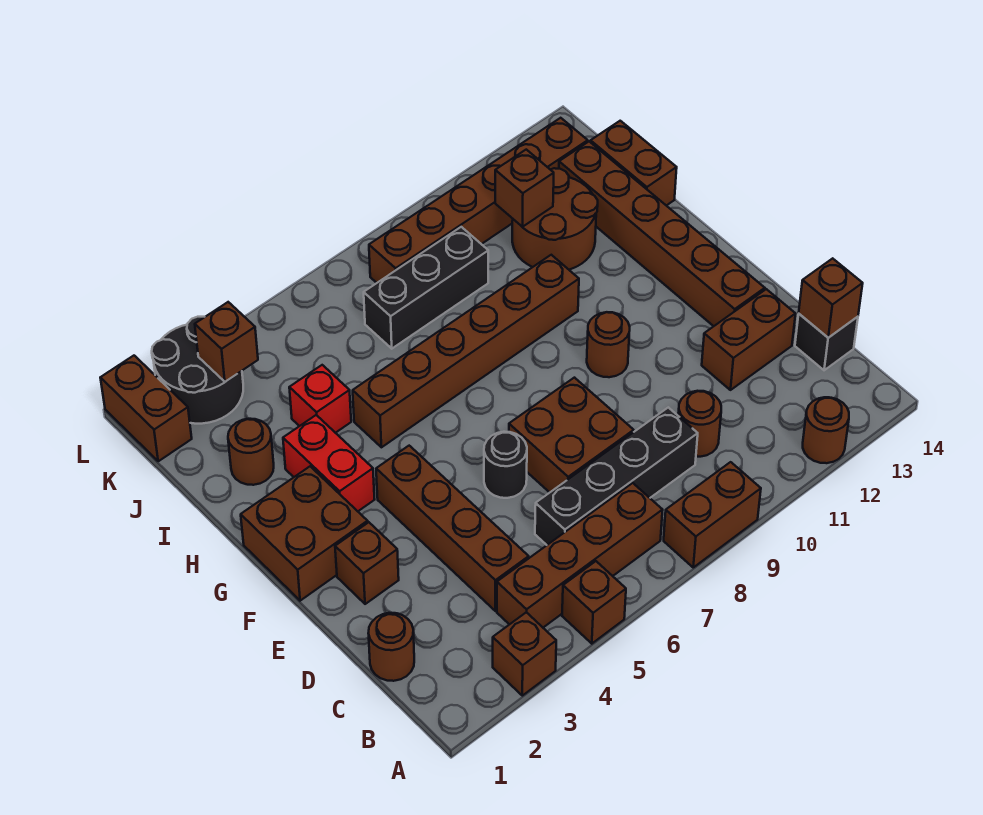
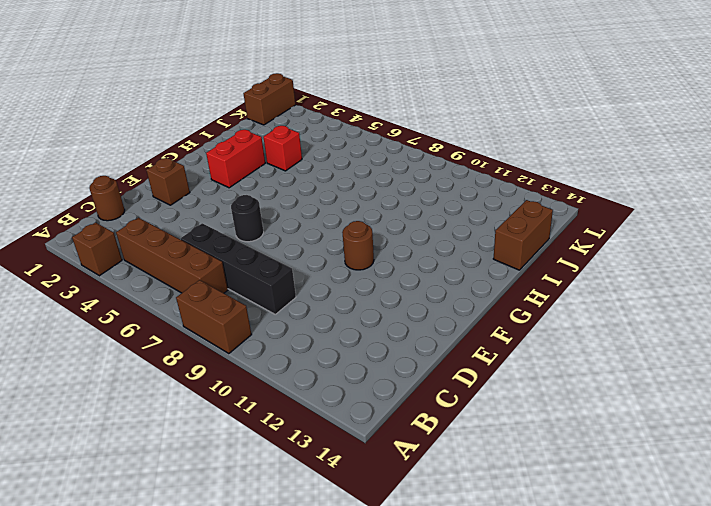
none -> brown brick A5 level 1
none -> brown round brick A12 level 1
none -> brown brick C4:F4 level 1
none -> brown round brick C10 level 1

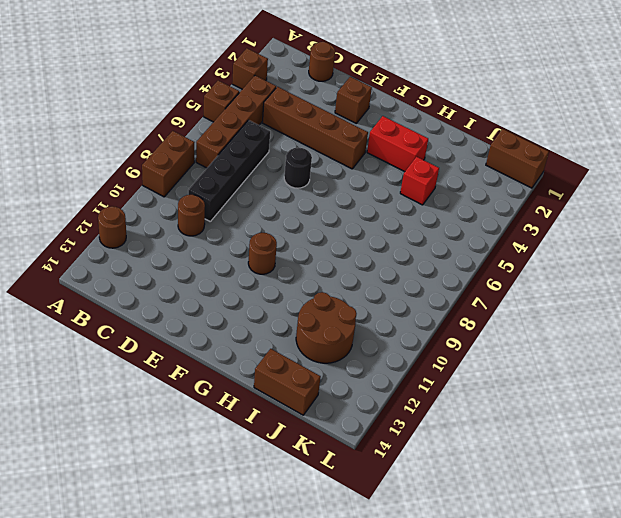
none -> black brick C14 level 1
none -> brown brick D7:E8 level 1
none -> brown brick D12:D13 level 1
none -> brown brick E13:J13 level 1

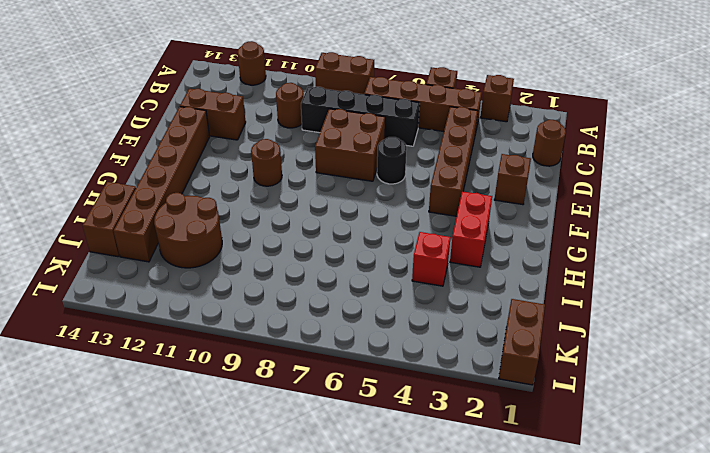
none -> black brick C14 level 1
none -> brown brick F1:G2 level 1
none -> brown brick H5:H10 level 1
none -> brown round brick I2 level 1

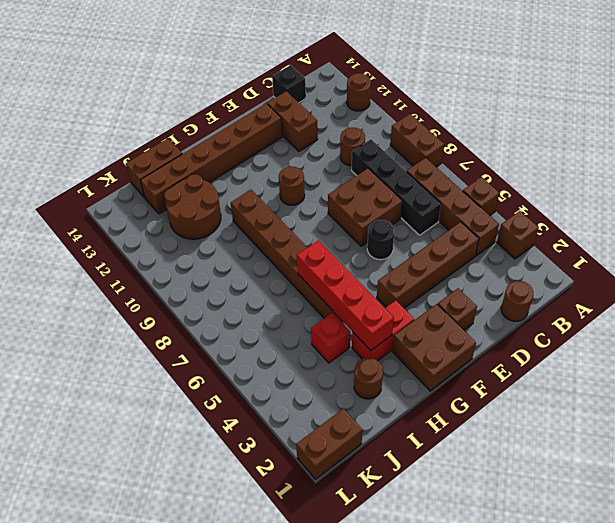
red brick H3:H6 level 2 -> none
none -> black brick J7:J9 level 1
none -> black round brick K2:L3 level 1
none -> brown brick K8:K13 level 1
none -> brown brick C14 level 2

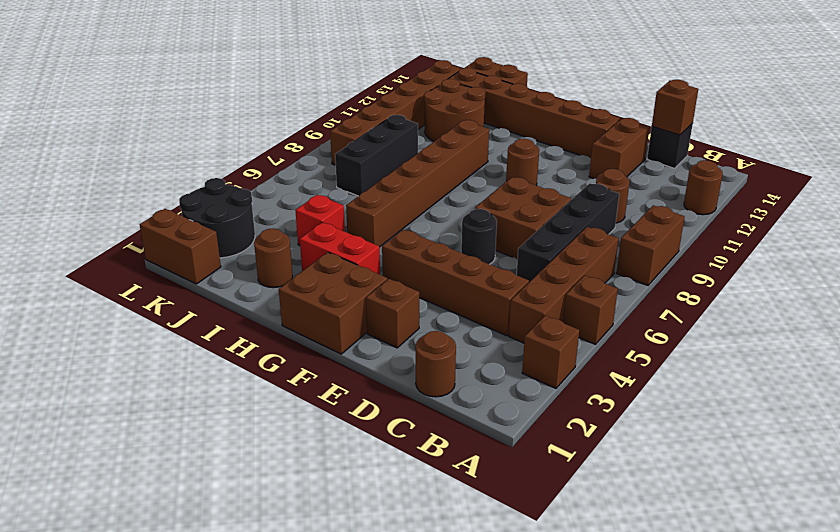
none -> brown brick J11 level 2
none -> brown brick K3 level 2

